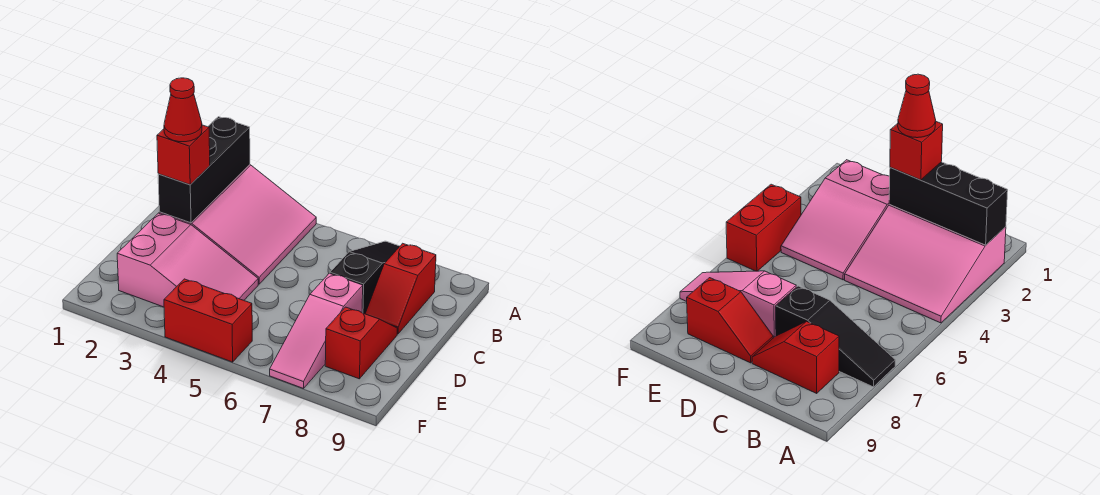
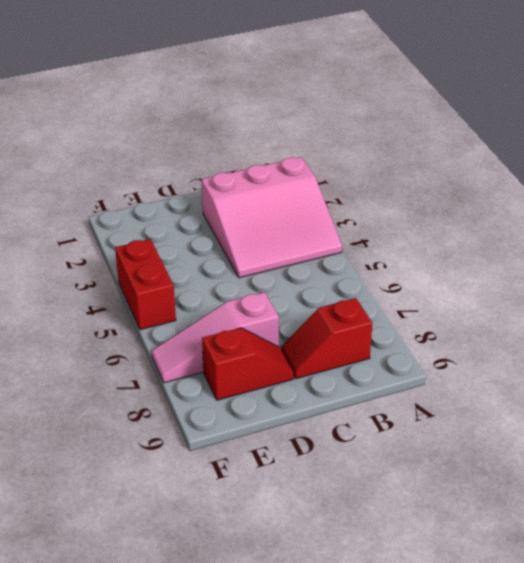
none -> black slope A7:C7 level 1 top C
none -> pink slope D2:E4 level 1 top 2

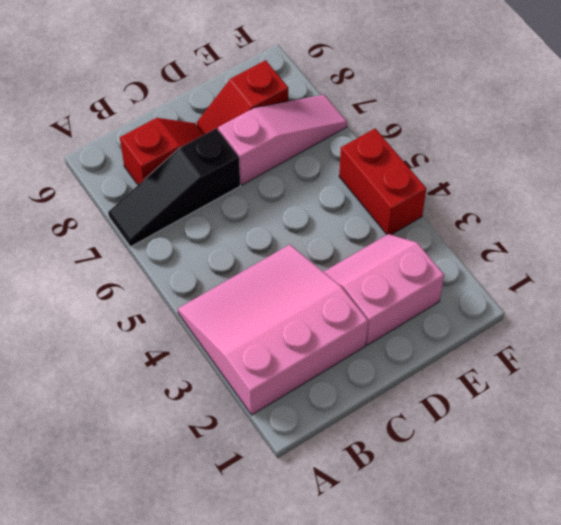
pink slope D2:E3 level 1 top 2 -> pink slope D2:E4 level 1 top 2
none -> black brick A2:C2 level 2
none -> red brick C2 level 3

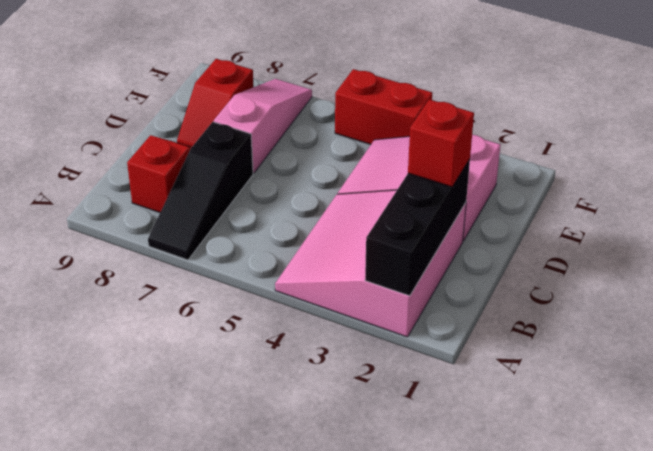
none -> red cone C2 level 4

